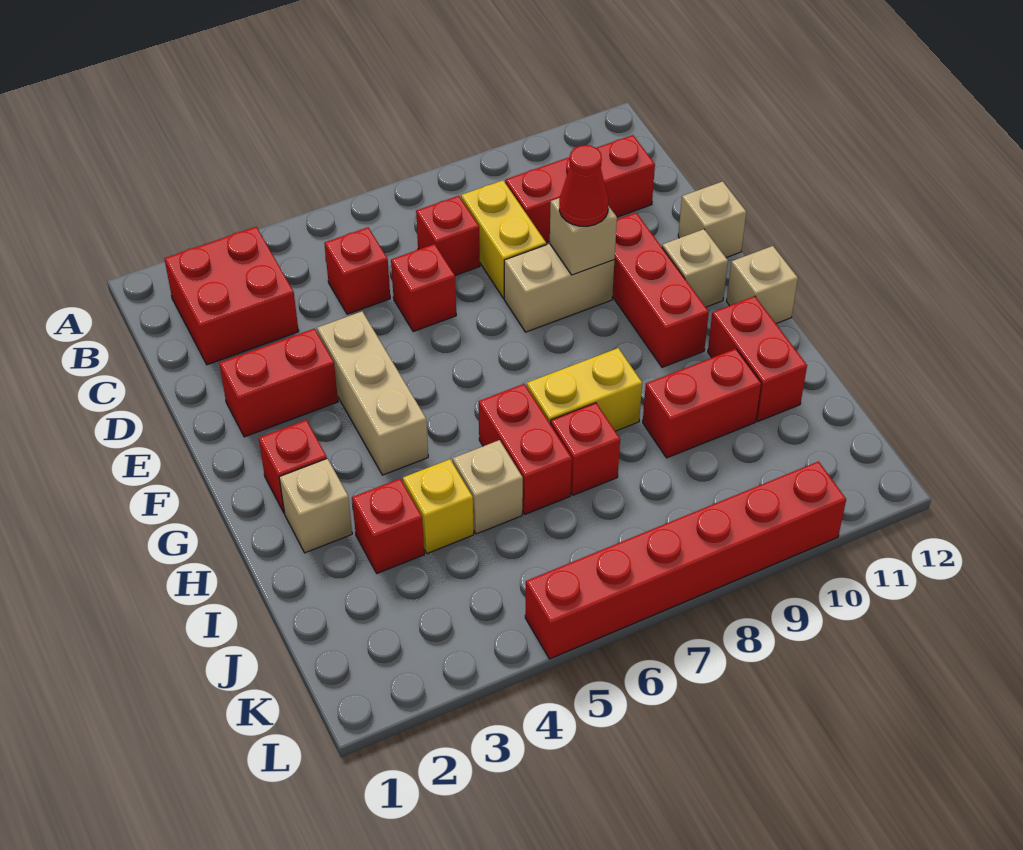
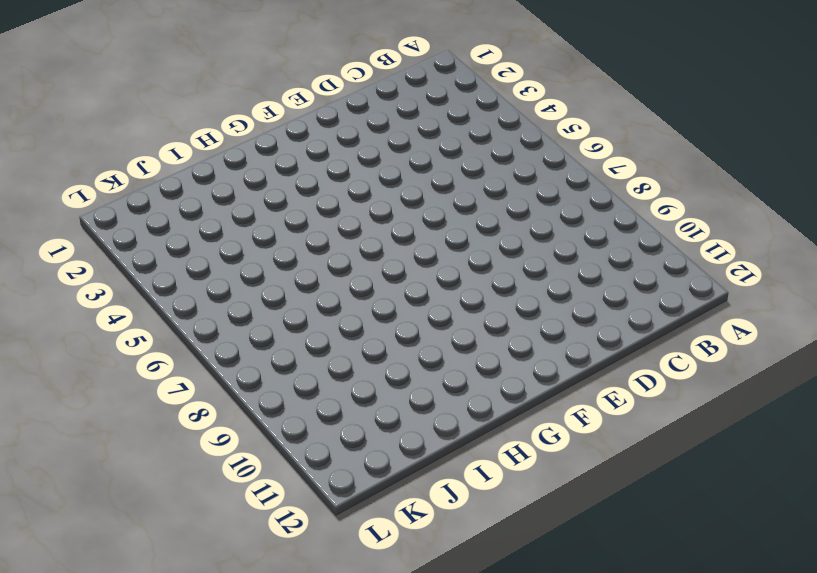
none -> red brick B2:C3 level 1
none -> red brick C5 level 1
none -> red brick C7 level 1

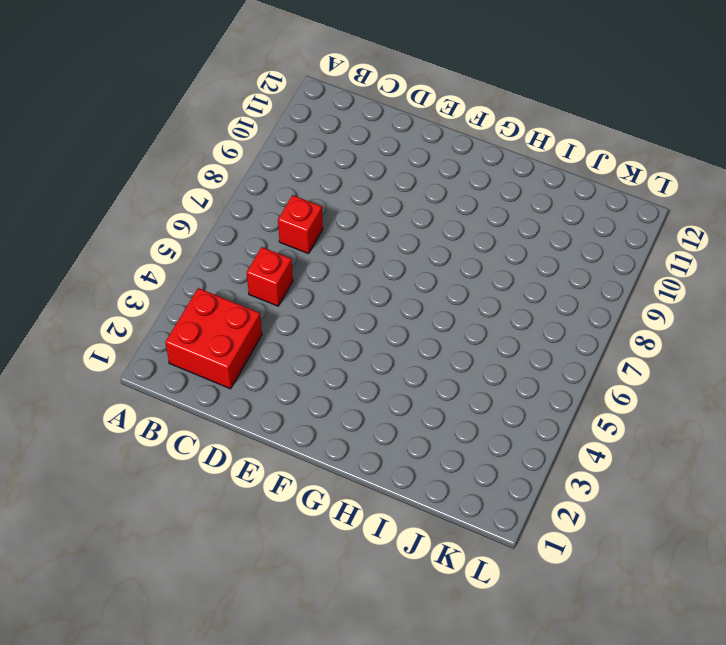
none -> yellow brick C8:D8 level 1
none -> red brick C9:C11 level 1
none -> red brick D6 level 1

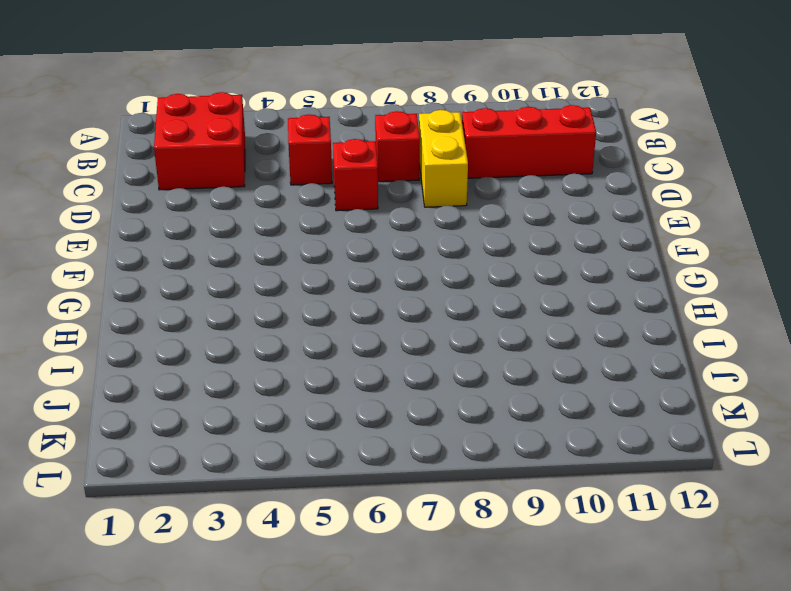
none -> red brick E2:E3 level 1
none -> tan brick E4:G4 level 1
none -> tan brick E8:E9 level 1

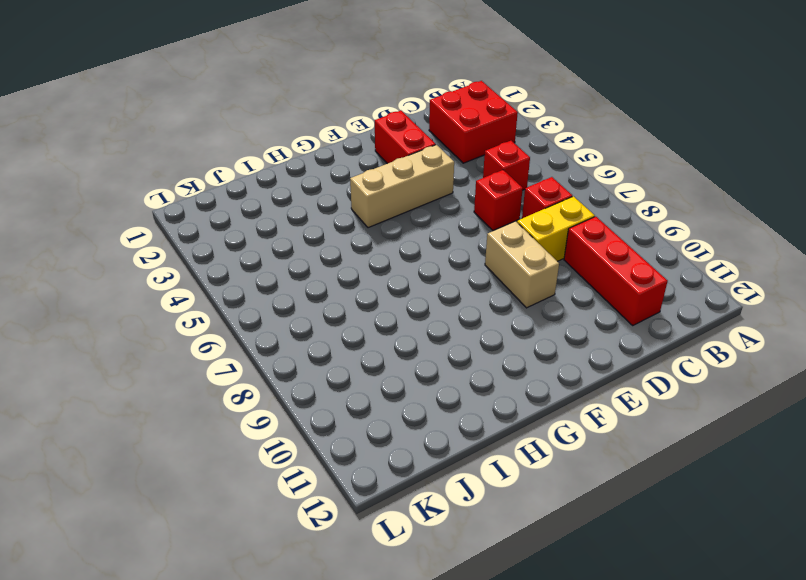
none -> red brick E10:G10 level 1
none -> tan brick E12 level 1
none -> tan brick F11 level 1

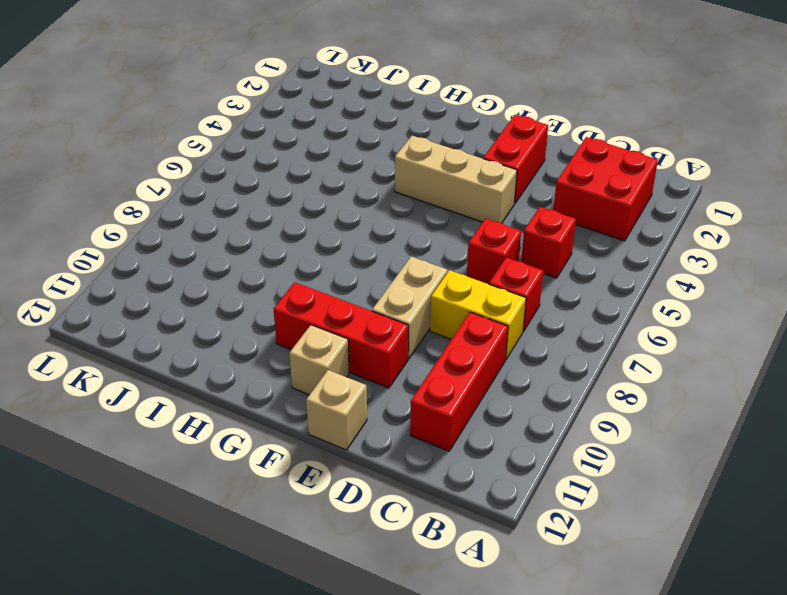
none -> red brick G2 level 1
none -> tan brick G12 level 1
none -> tan brick H2 level 1

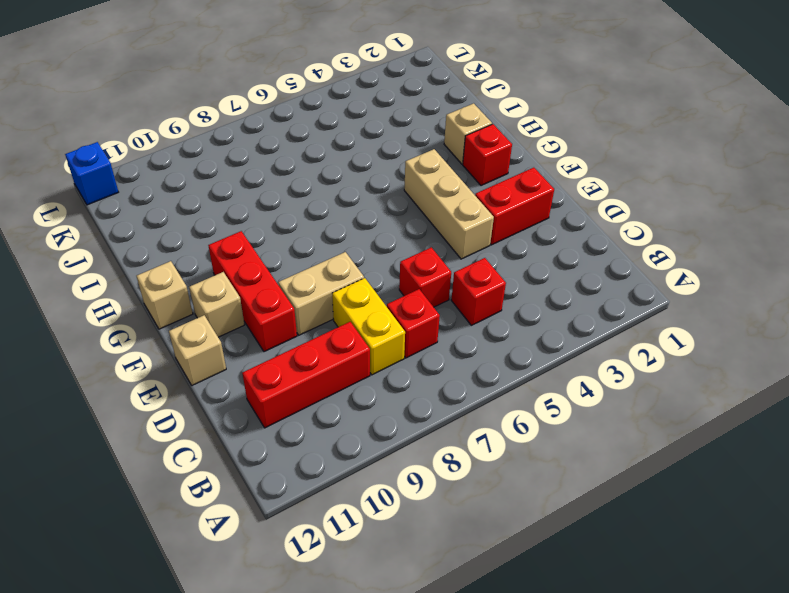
blue brick L12 level 1 -> none
none -> red brick B2:C3 level 1
none -> red brick H6:I6 level 1
none -> yellow brick H7:H8 level 1

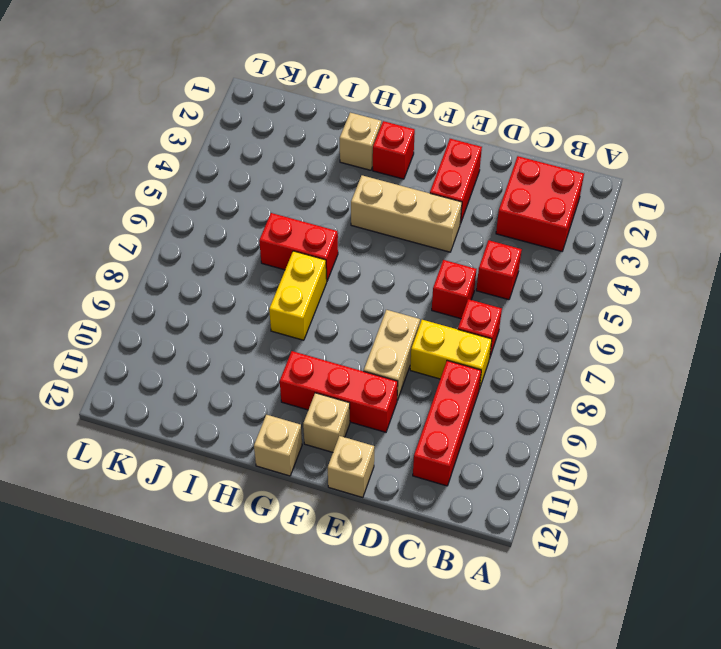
none -> red brick H11:I11 level 1
none -> red brick I3 level 1
none -> yellow brick I4 level 1

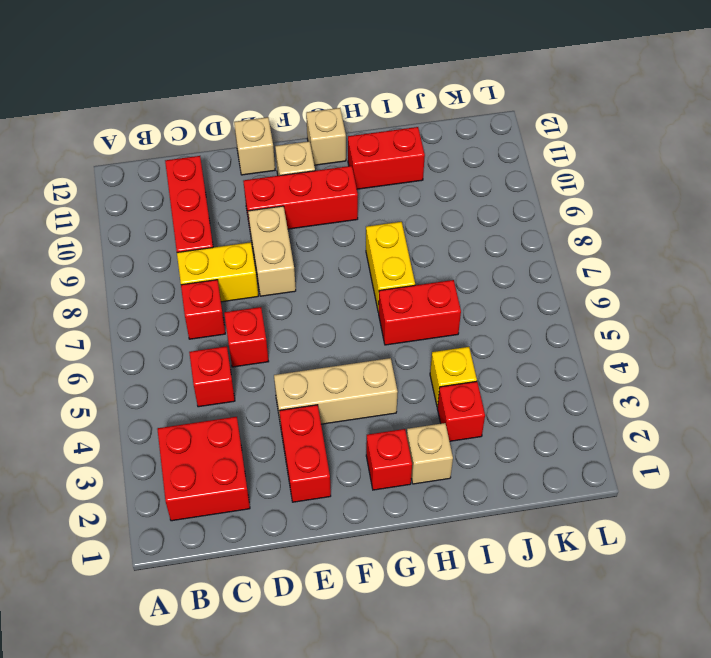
none -> tan brick I5 level 1
none -> red brick I7 level 1
none -> red brick I9:I10 level 1

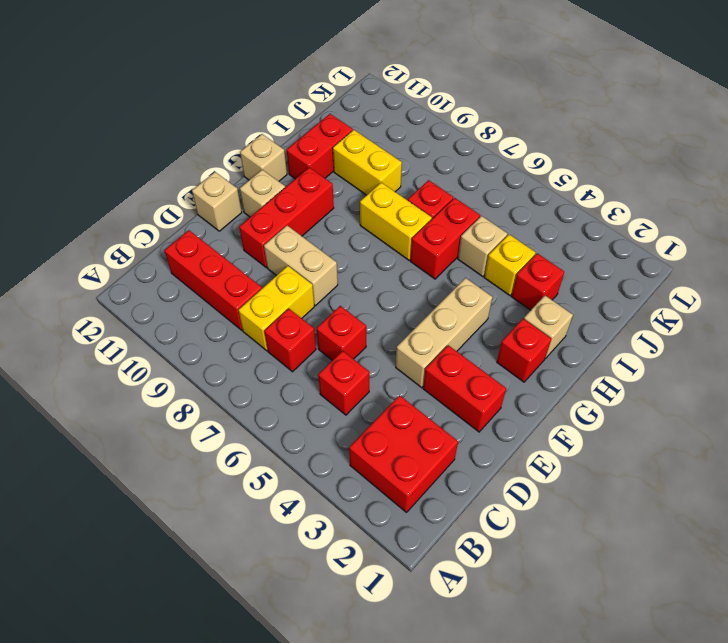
yellow brick I9:I10 level 1 -> red brick I9:I10 level 1
none -> red brick L5:L10 level 1
none -> tan brick E9 level 2
none -> red cone E9 level 3

